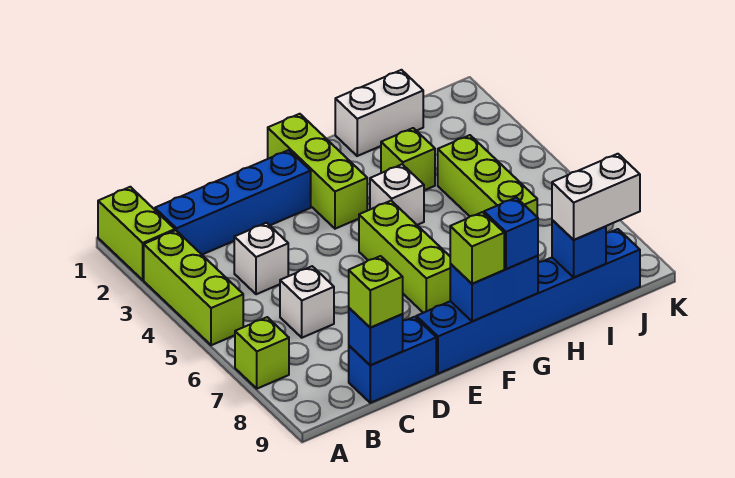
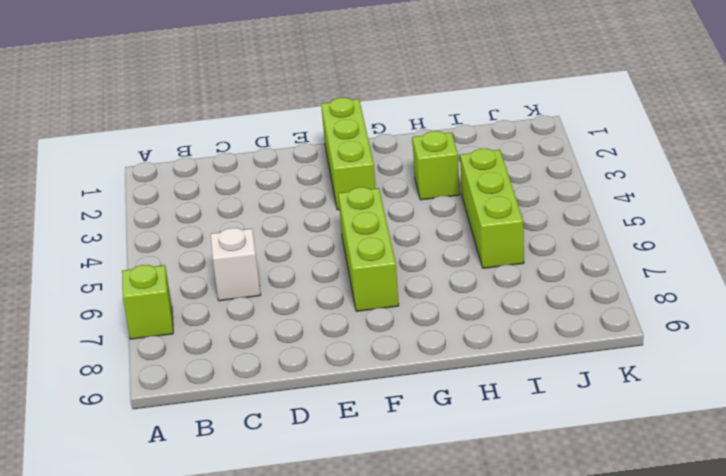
none -> lime brick A1:A2 level 1
none -> lime brick A3:A5 level 1
none -> blue brick B2:E2 level 1

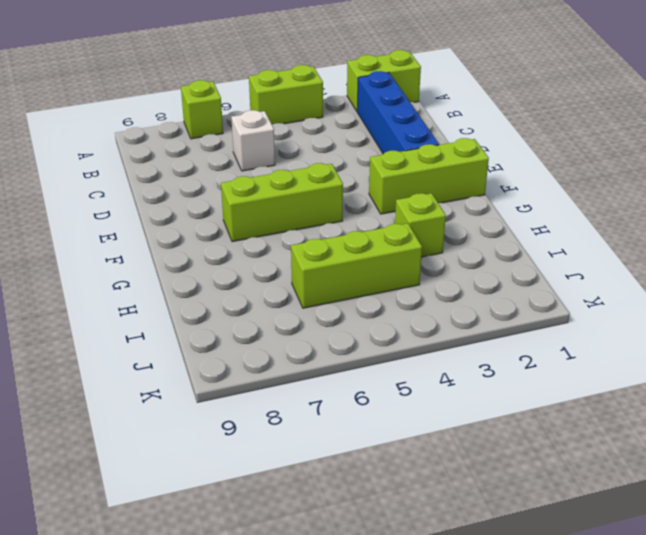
lime brick A4:A5 level 1 -> lime brick A3:A5 level 1
none -> white brick C4 level 1
none -> blue brick C9:D9 level 1
none -> blue brick E9:J9 level 1

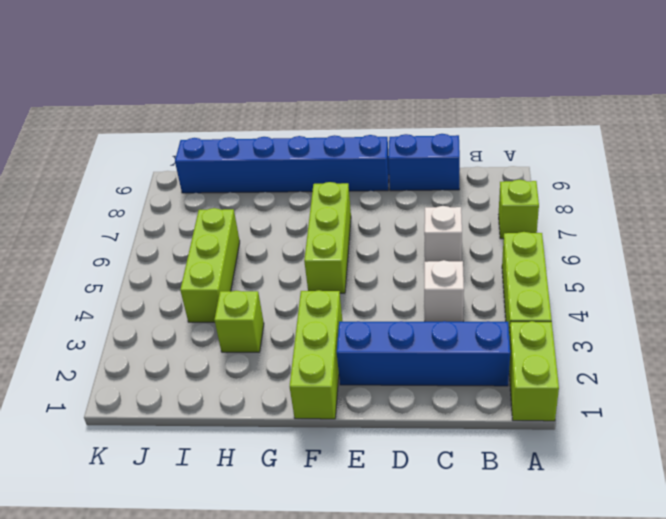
none -> white brick G4 level 1
none -> white brick H1:I1 level 1
none -> blue brick C9 level 2

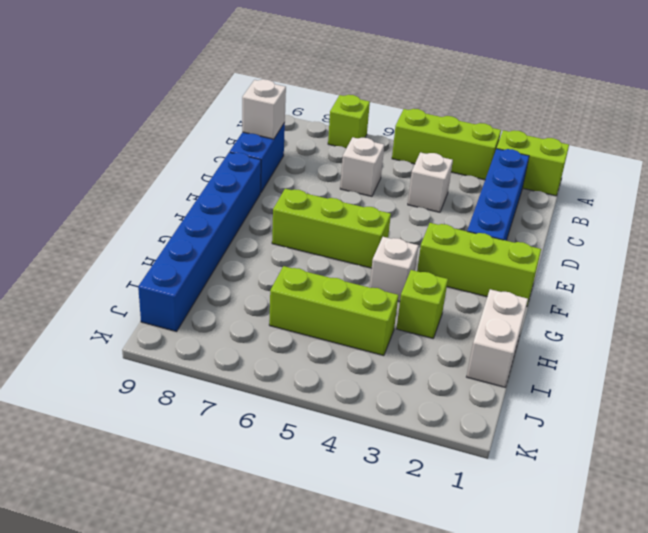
white brick C9 level 2 -> blue brick C9 level 2
none -> blue brick F9:G9 level 2
none -> blue brick I9 level 2
none -> lime brick C9 level 3

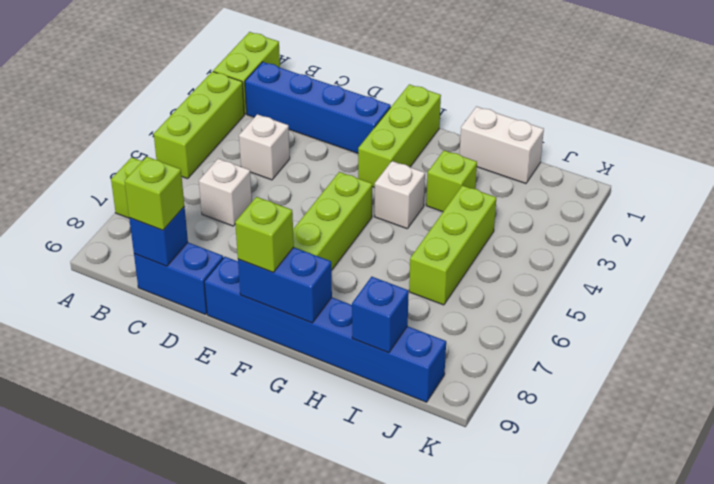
none -> blue brick G9 level 3
none -> white brick I9:J9 level 3

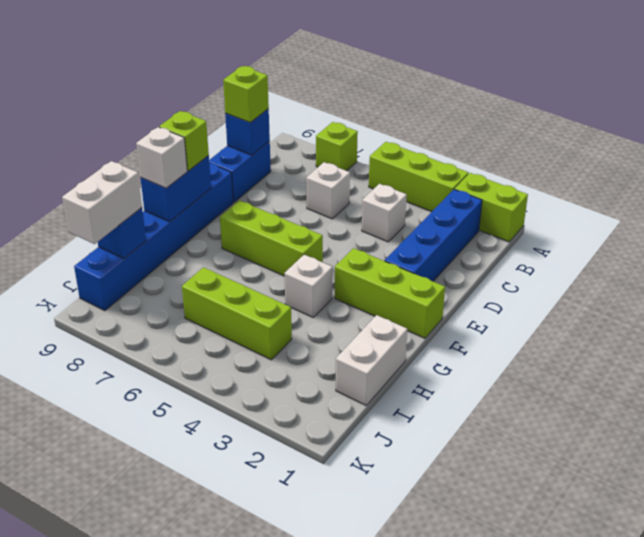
white brick G9 level 3 -> blue brick G9 level 3
none -> lime brick H3 level 1

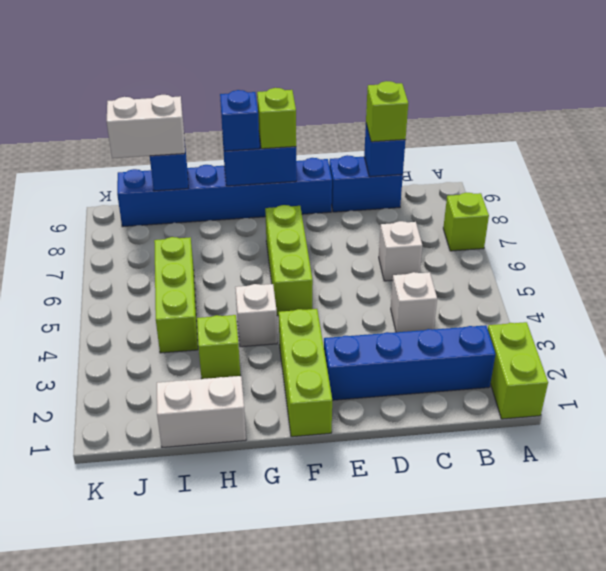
none -> lime brick A3:A5 level 1

